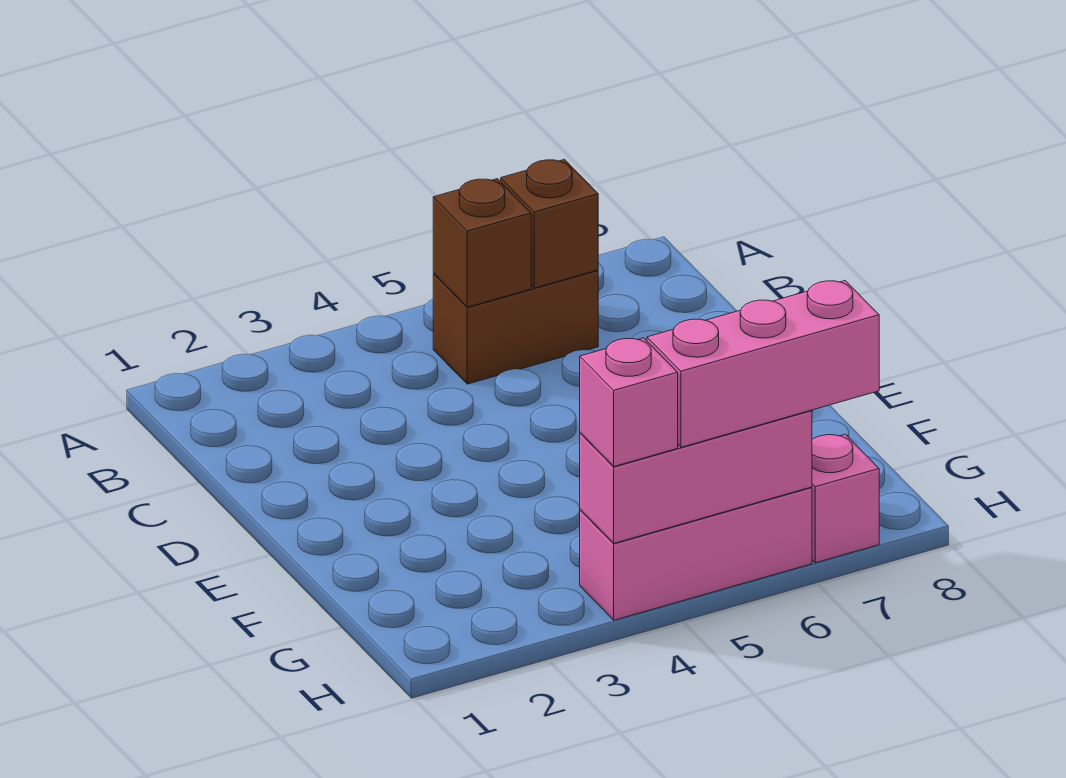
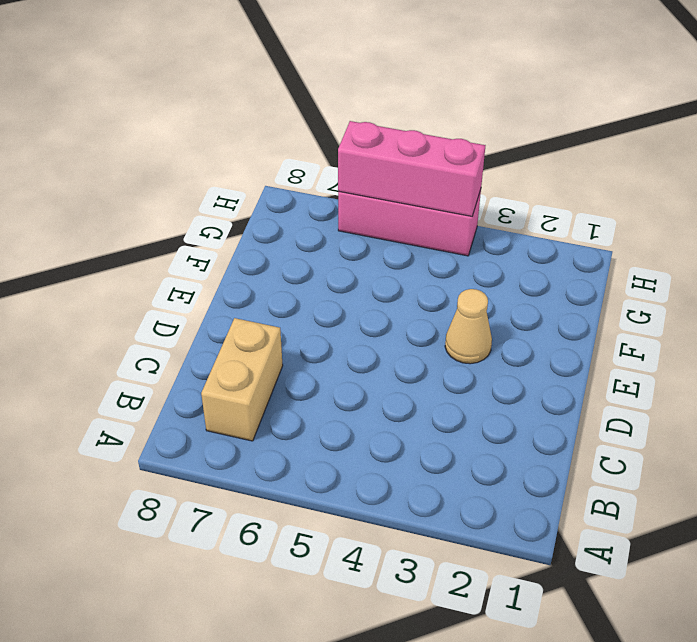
tan brick B7:C7 level 1 -> none
tan cone E3 level 1 -> none
none -> brown brick B5:B6 level 1
none -> pink brick H7 level 1

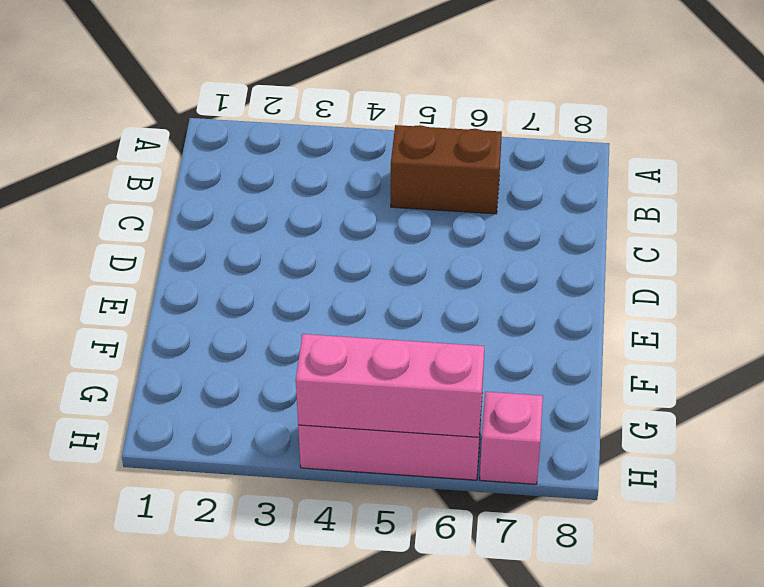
none -> brown brick B5 level 2
none -> brown brick B6 level 2

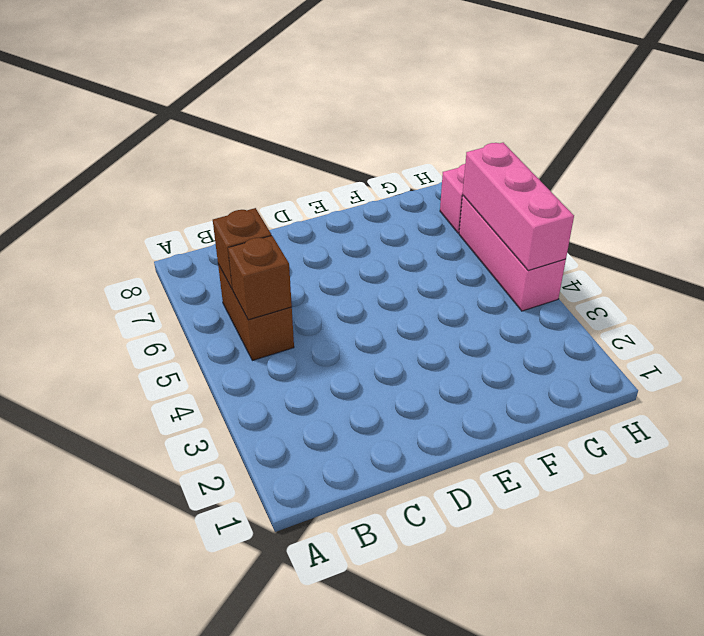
none -> pink brick H4 level 3
none -> pink brick H5:H7 level 3

